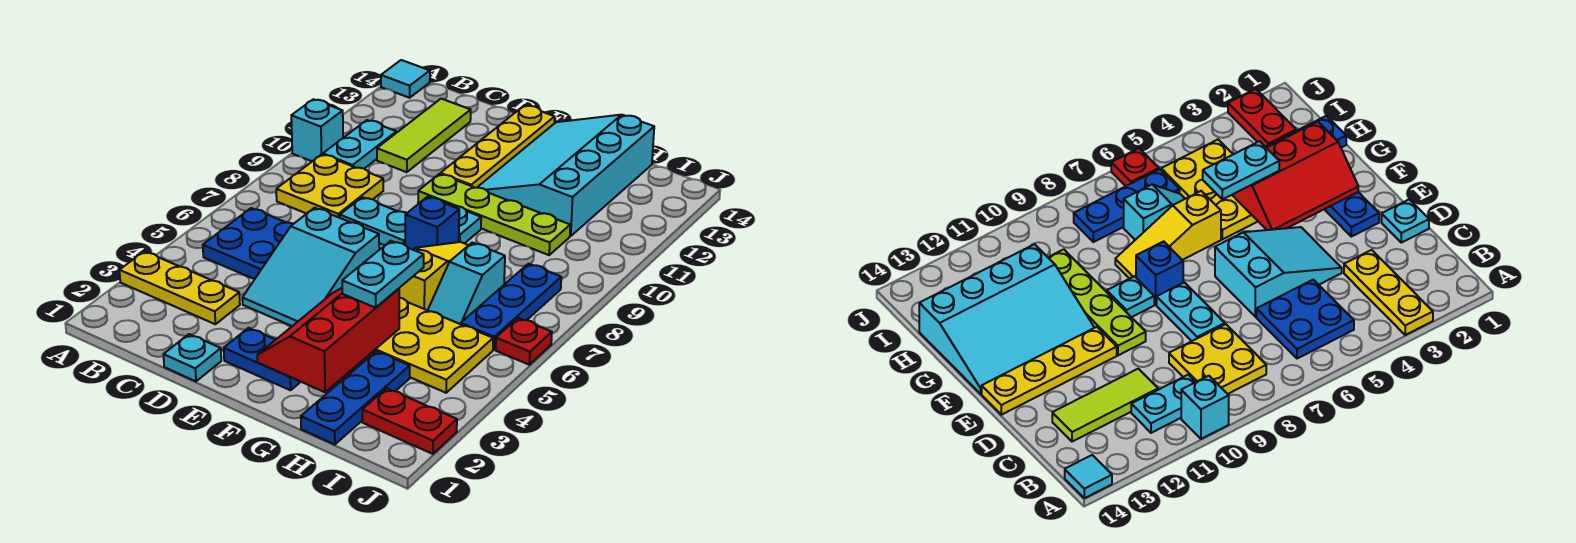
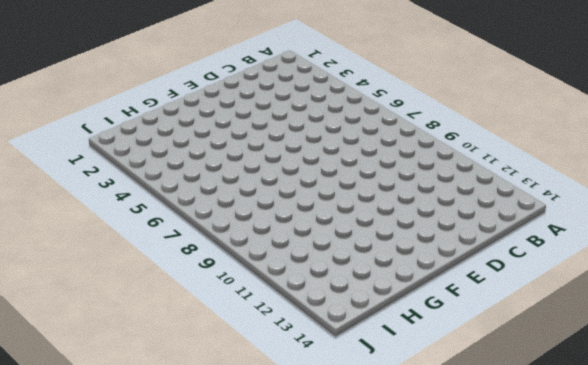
none -> yellow plate A3:C3 level 1
none -> cyan brick A10 level 1
none -> cyan tile A14 level 1

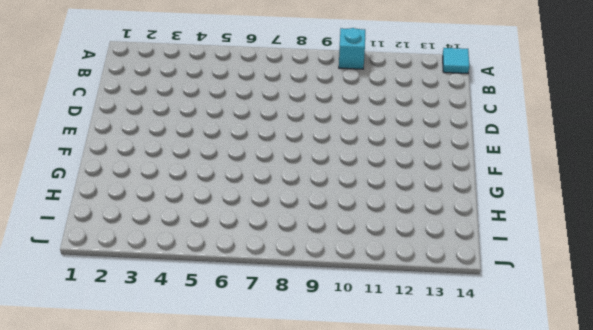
none -> yellow plate A3:C3 level 1
none -> blue plate B5:C6 level 1
none -> yellow plate B8:C9 level 1

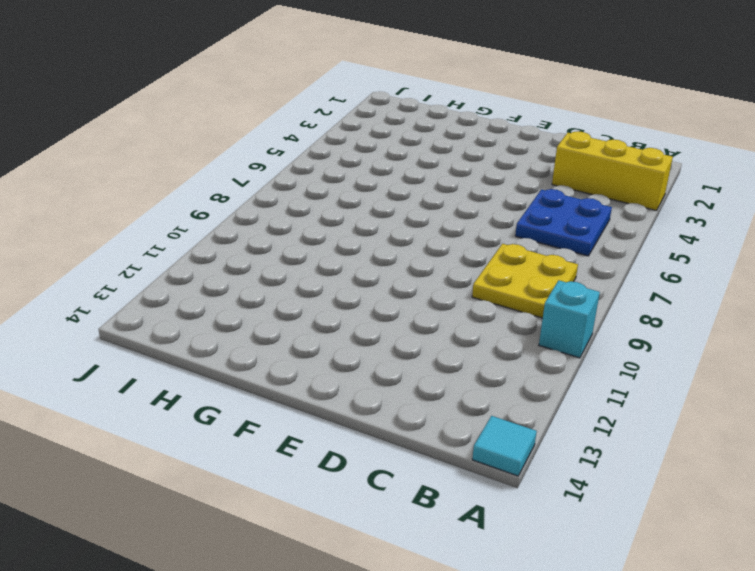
yellow brick A3:C3 level 1 -> yellow plate A3:C3 level 1
none -> cyan plate B10:B11 level 1
none -> lime tile C11:C13 level 1
none -> cyan plate D1 level 1

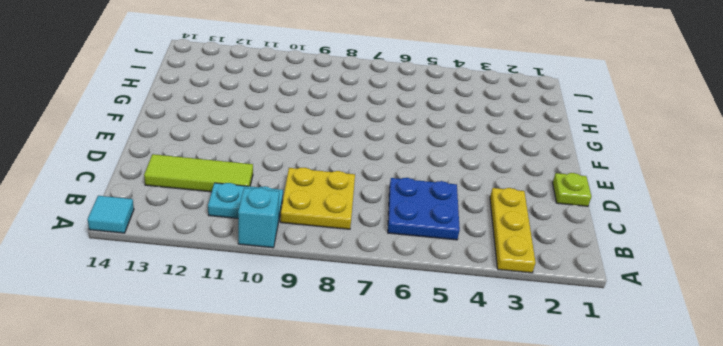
lime plate D1 level 1 -> cyan plate D1 level 1
none -> cyan slope D4:E6 level 1 top 6
none -> cyan plate D8:E8 level 1
none -> blue plate E2:F2 level 1

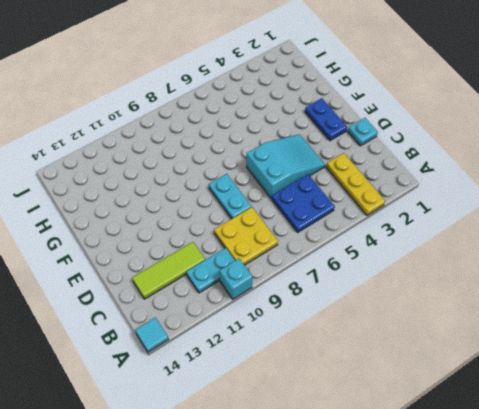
none -> lime plate E10:H10 level 1
none -> yellow plate E11:E14 level 1
none -> blue brick F8 level 1

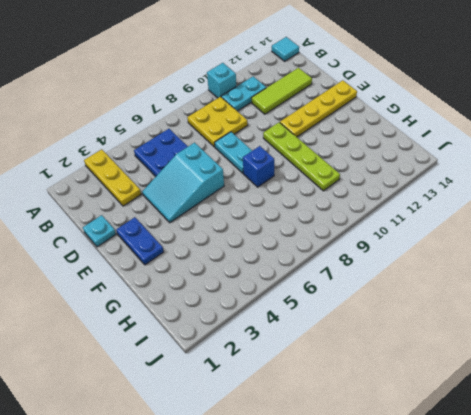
none -> cyan plate F9 level 1
none -> cyan slope F11:H14 level 1 top H
none -> yellow plate G4:I5 level 1

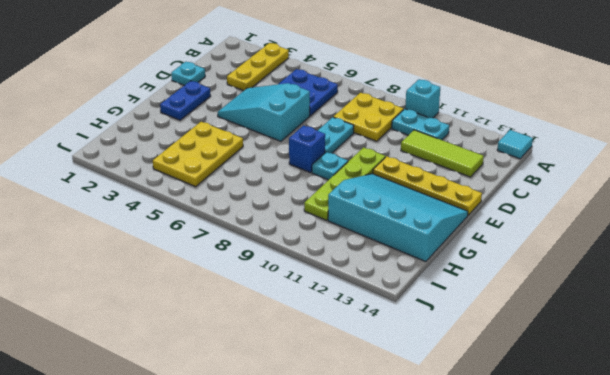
none -> yellow slope G6:G8 level 1 top 6
none -> blue plate H1:H3 level 1
none -> cyan slope H6:H7 level 1 top 7

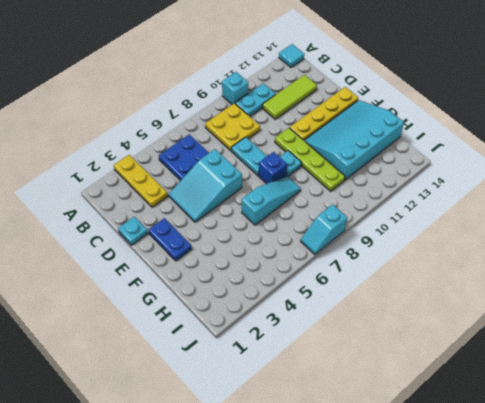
cyan slope G6:G8 level 1 top 6 -> yellow slope G6:G8 level 1 top 6
cyan slope J7:J8 level 1 top 8 -> cyan slope H6:H7 level 1 top 7
none -> yellow plate G4:I5 level 1
none -> blue plate H1:H3 level 1
none -> red plate I2:J2 level 1

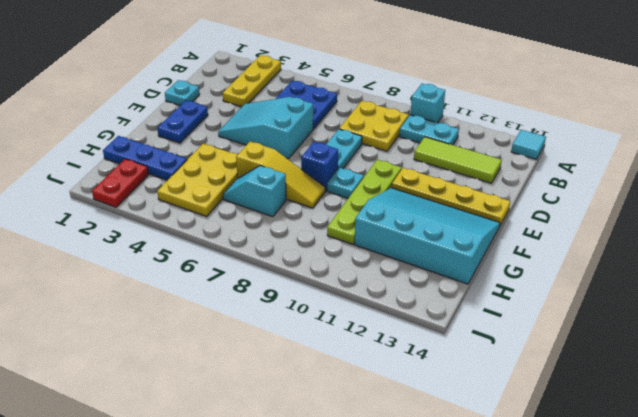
none -> blue plate I6:I8 level 1
none -> red plate J6 level 1
none -> red slope F2:G4 level 2 top G

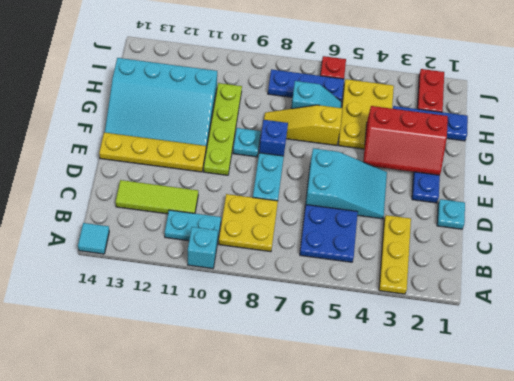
none -> cyan plate G4:G5 level 3

